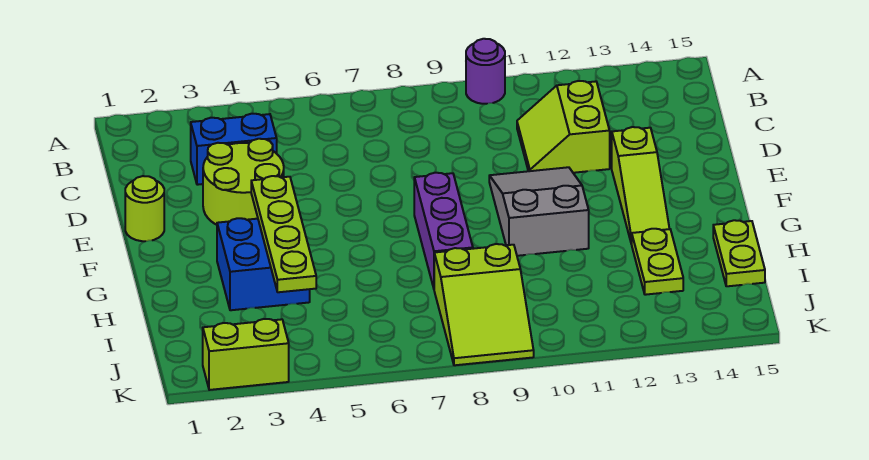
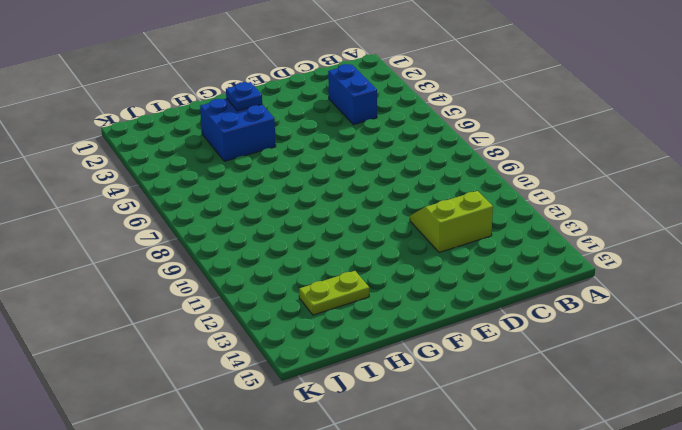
blue plate G3 level 2 -> none
none -> purple round brick A10 level 1
none -> lime round brick D3:E4 level 1
none -> lime round brick E1 level 1

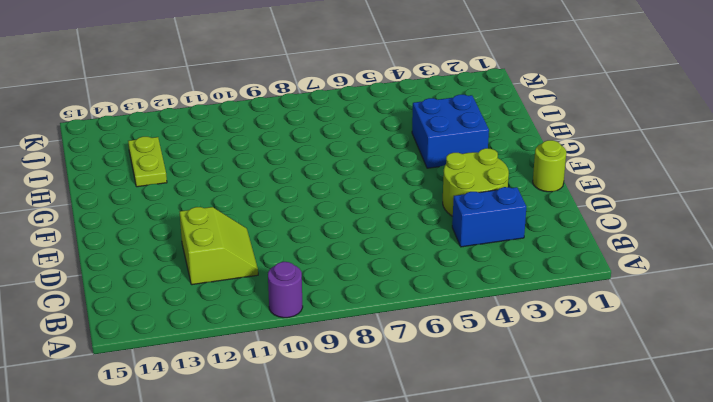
none -> grey slope E10:G11 level 1 top G
none -> lime slope E13:G13 level 1 top E
none -> purple brick F8:H8 level 1

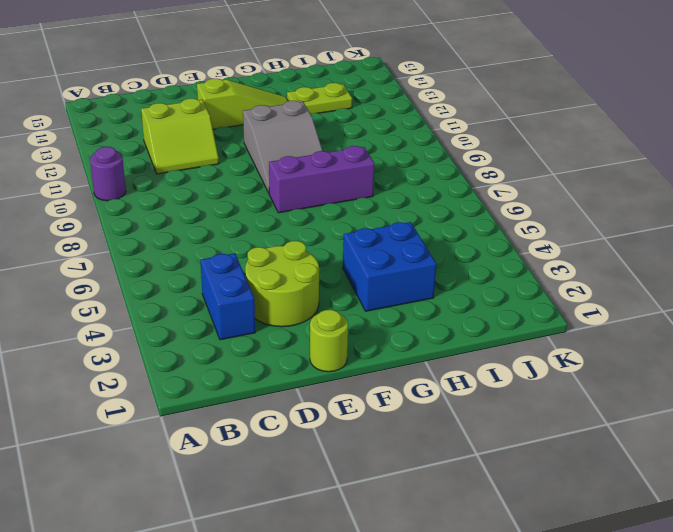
grey slope F9:G11 level 1 top 11 -> grey slope E10:G11 level 1 top G
none -> lime plate H15:I15 level 1
none -> lime slope I8:K9 level 1 top I
none -> lime brick K2:K3 level 1

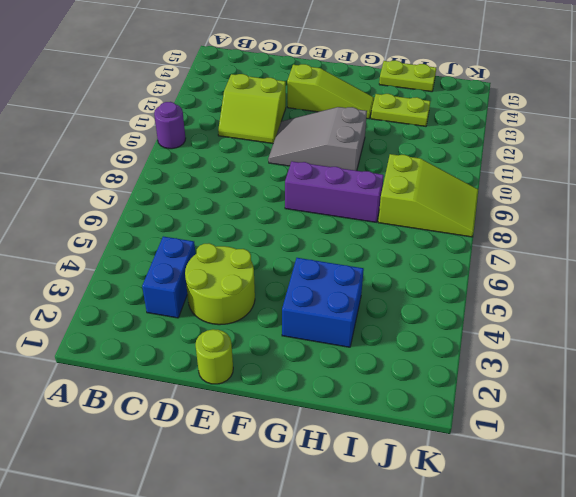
none -> lime brick K2:K3 level 1
none -> lime plate F4:I4 level 2

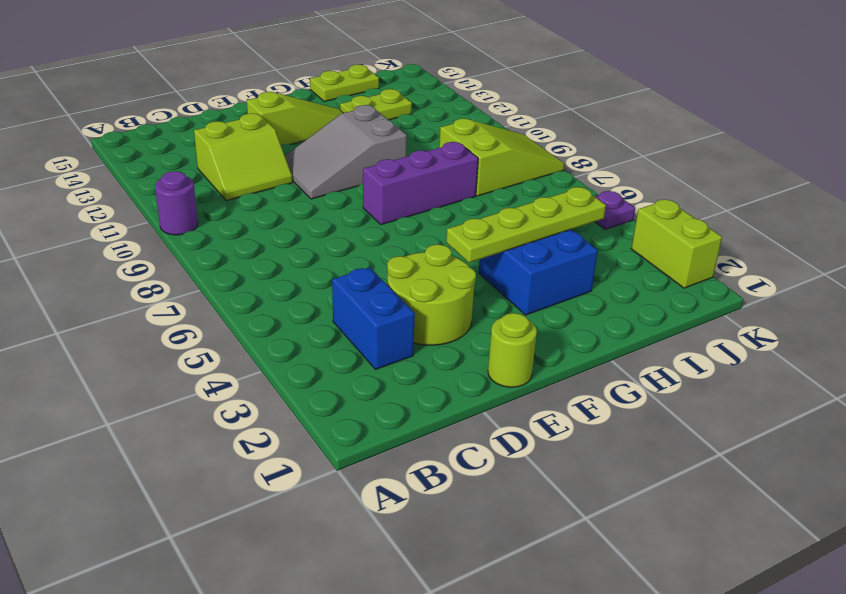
purple plate K5 level 1 -> none

